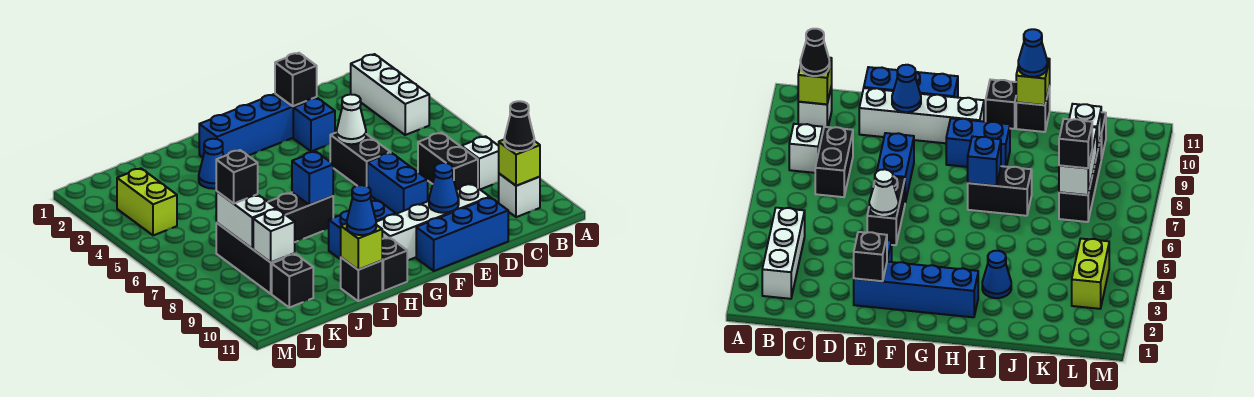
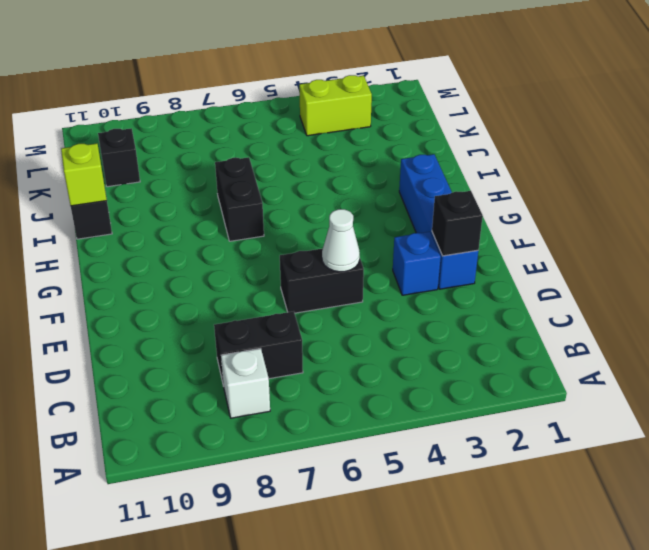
none -> white brick B2:B4 level 1
none -> white brick B10 level 1
none -> white brick D10:G10 level 1

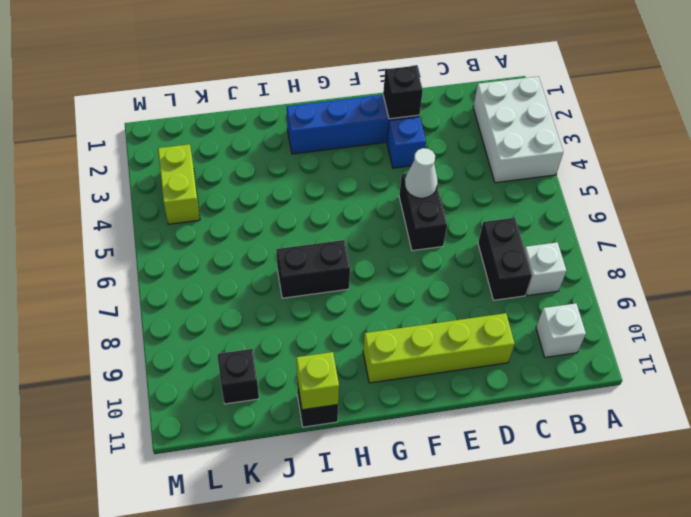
white brick A2:B4 level 1 -> white brick B2:B4 level 1
lime brick D10:G10 level 1 -> white brick D10:G10 level 1
none -> blue brick D11:F11 level 1
none -> blue brick E7:E8 level 1
none -> blue brick G9:H9 level 1

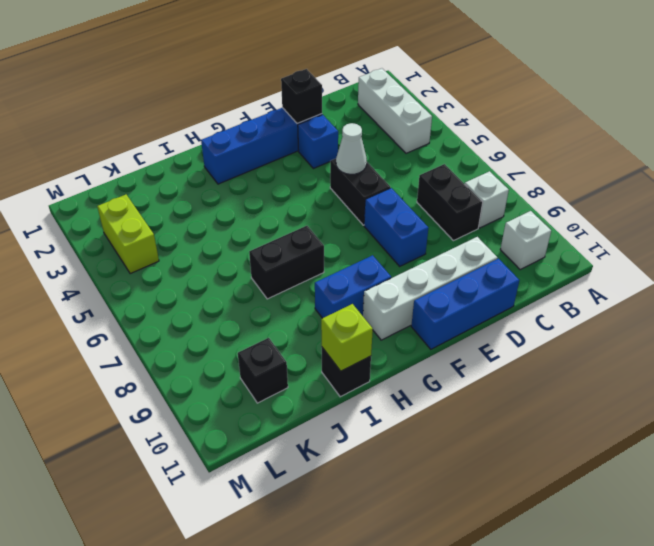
none -> black brick H11 level 1
none -> blue cone I3 level 1
none -> black brick K7:K9 level 1

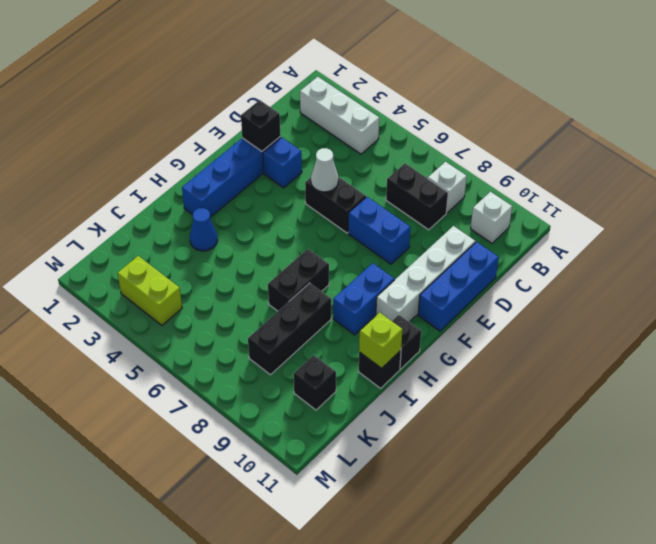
black brick I8:K8 level 1 -> black brick K7:K9 level 1
none -> lime brick B10 level 2
none -> blue cone E10 level 2
none -> blue brick H7 level 2

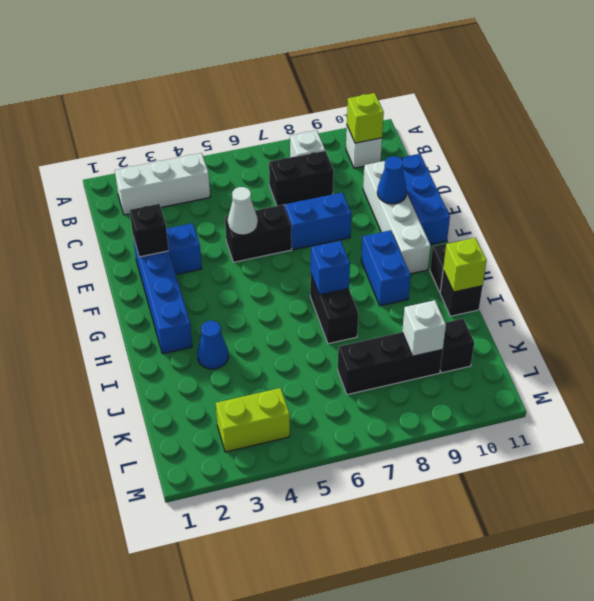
none -> white brick K7:K8 level 2
none -> black cone B10 level 3
none -> blue cone I11 level 3

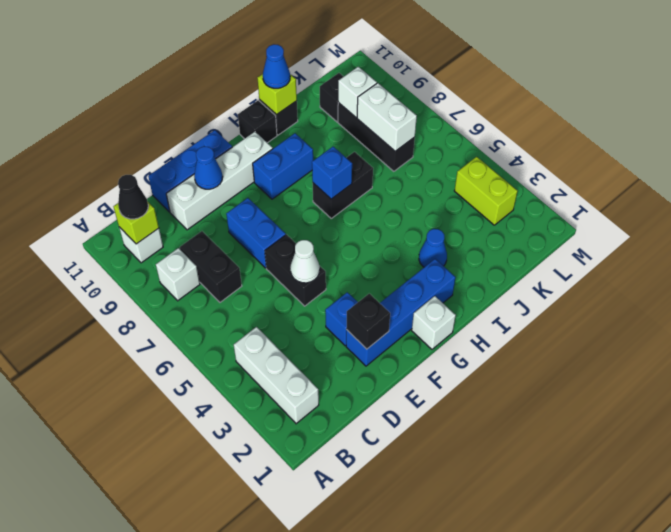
white brick G1 level 1 -> none
none -> black brick K7 level 3

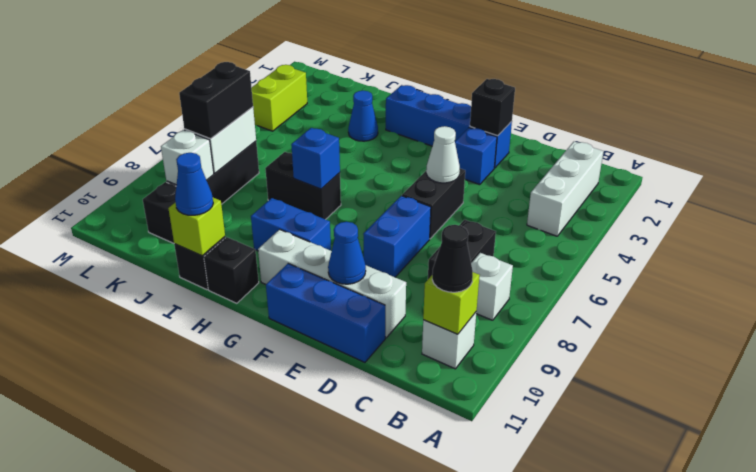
black brick K7:K8 level 3 -> black brick K7 level 3

